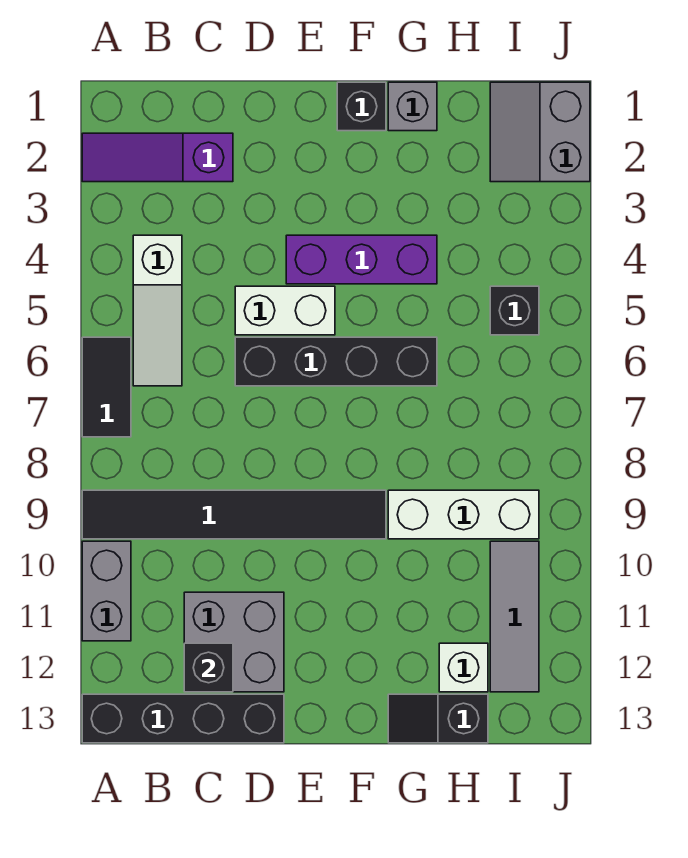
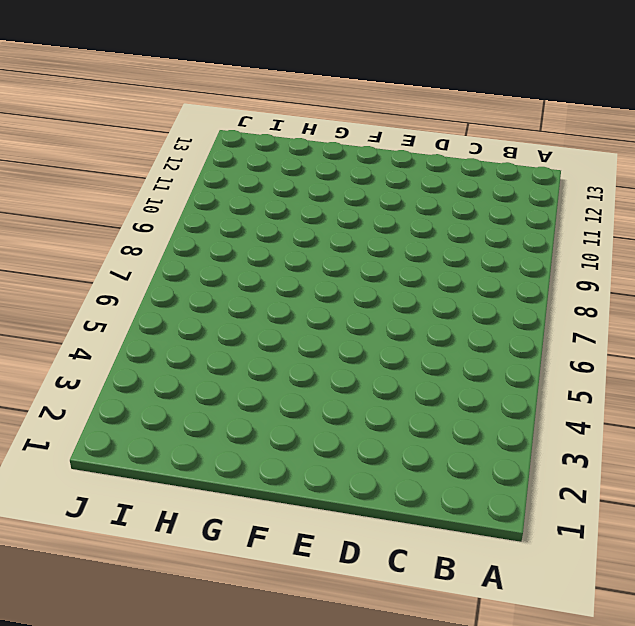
none -> purple slope A2:C2 level 1 top C
none -> black tile A6:A7 level 1
none -> black tile A9:F9 level 1

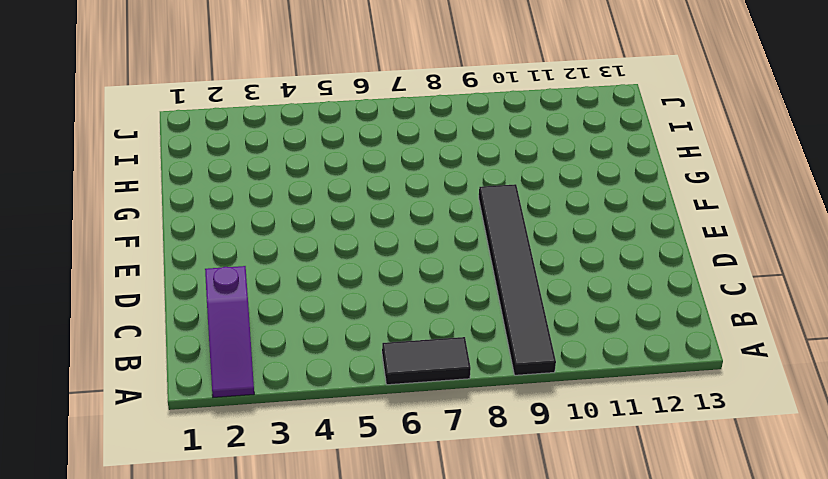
none -> grey brick A10:A11 level 1
none -> black brick A13:D13 level 1
none -> white slope B4:B6 level 1 top 4

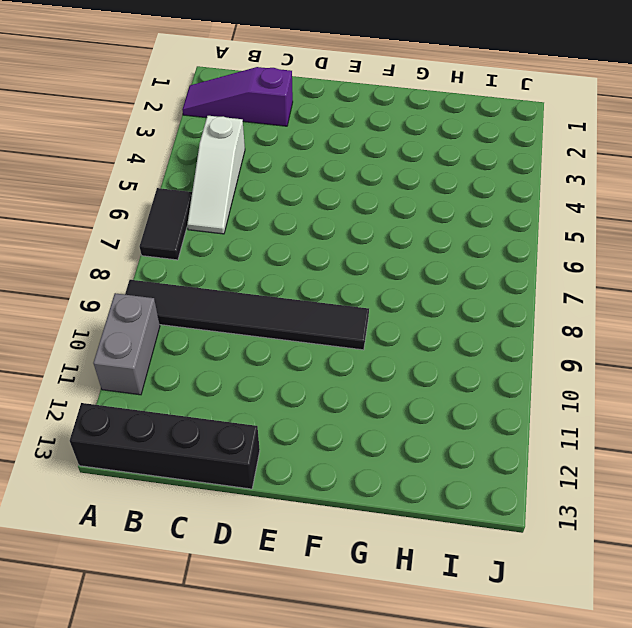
none -> grey brick C11:D12 level 1
none -> white brick D5:E5 level 1
none -> black brick D6:G6 level 1

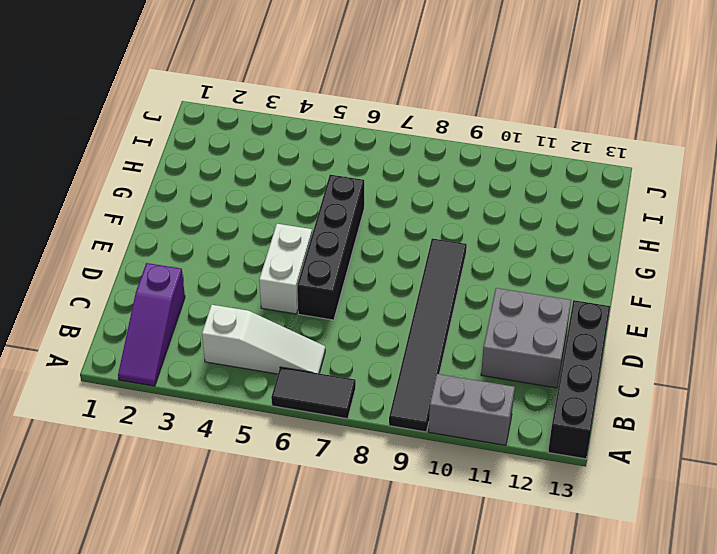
none -> purple brick E4:G4 level 1
none -> black brick F1 level 1
none -> grey brick G1 level 1

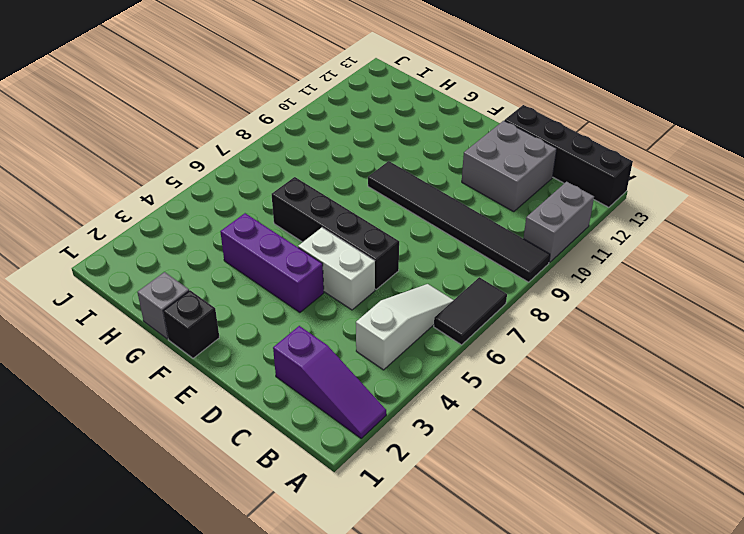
none -> white brick G9:I9 level 1
none -> black slope G13:H13 level 1 top H
none -> white brick H12 level 1

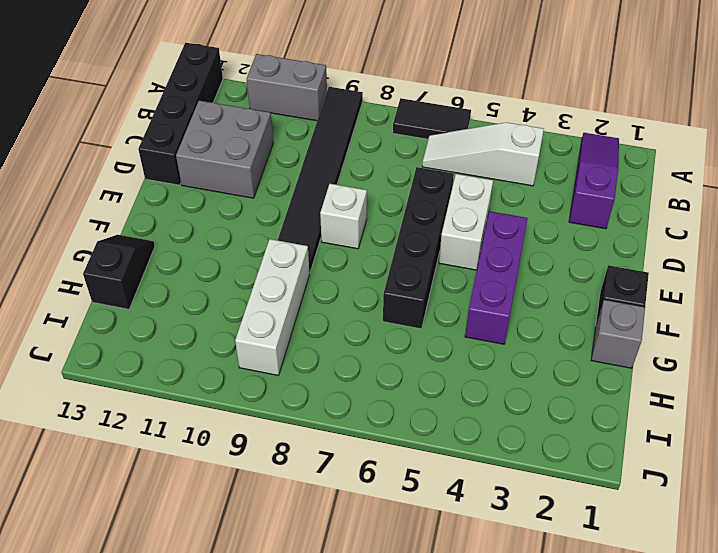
white brick E8 level 1 -> white brick H12 level 1
none -> grey slope I1:J2 level 1 top J
none -> black brick I5 level 1
none -> grey tile I10:I12 level 1

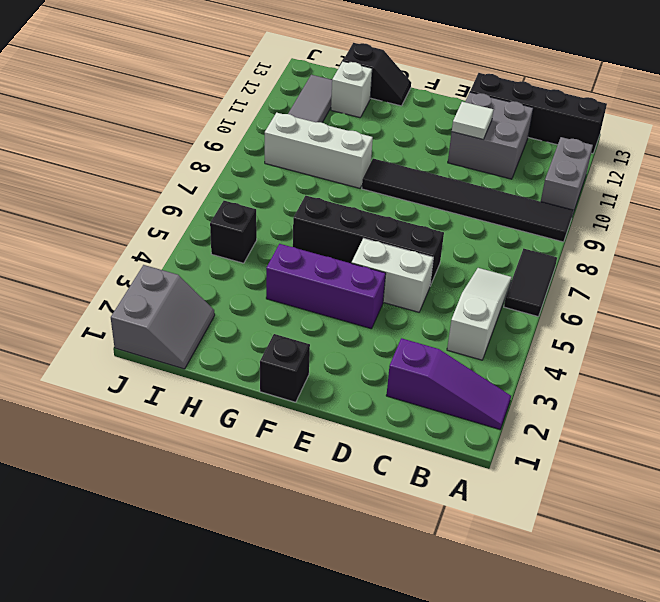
white tile D11 level 2 -> none
none -> grey brick G1 level 1
none -> black brick C12 level 2

